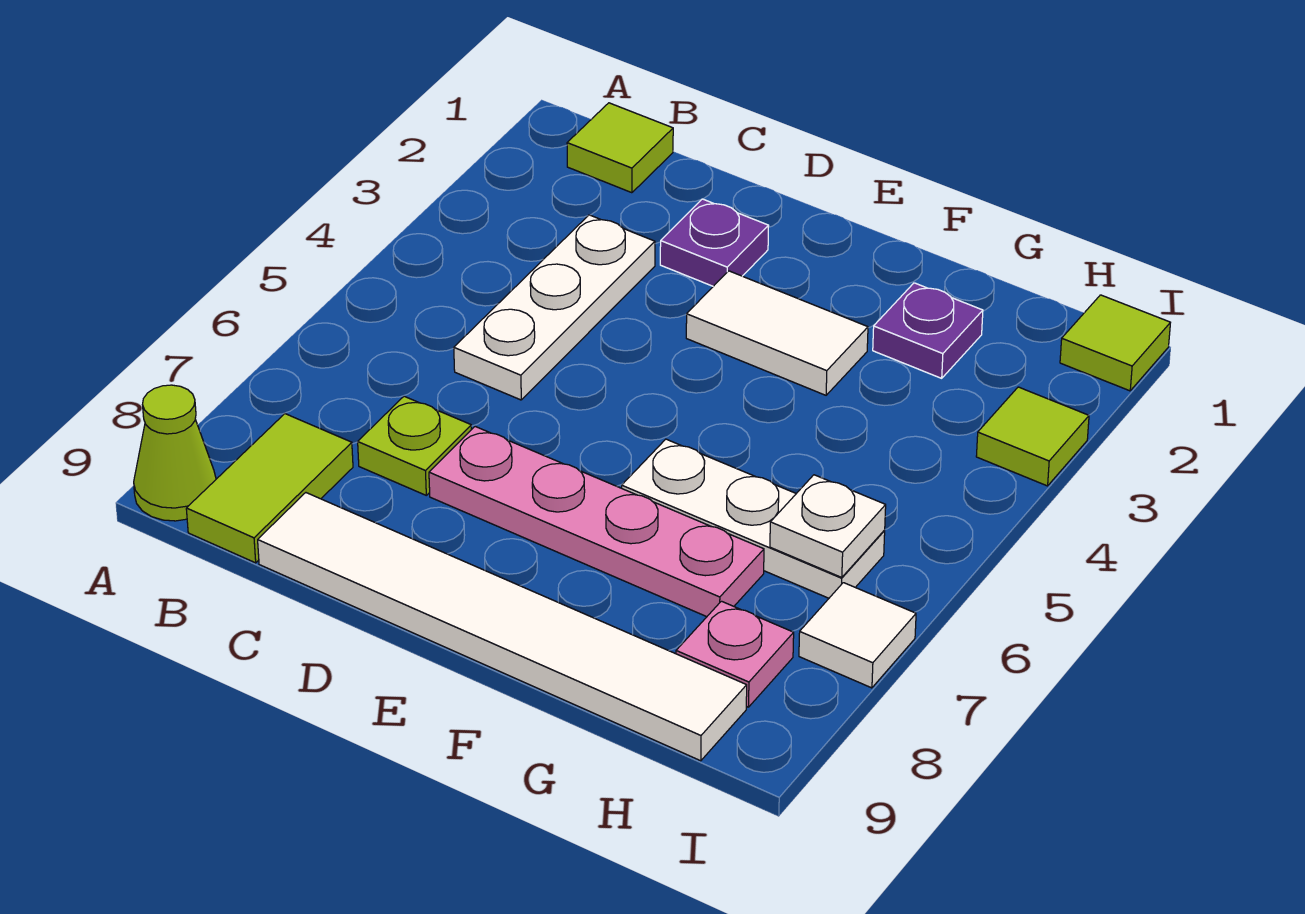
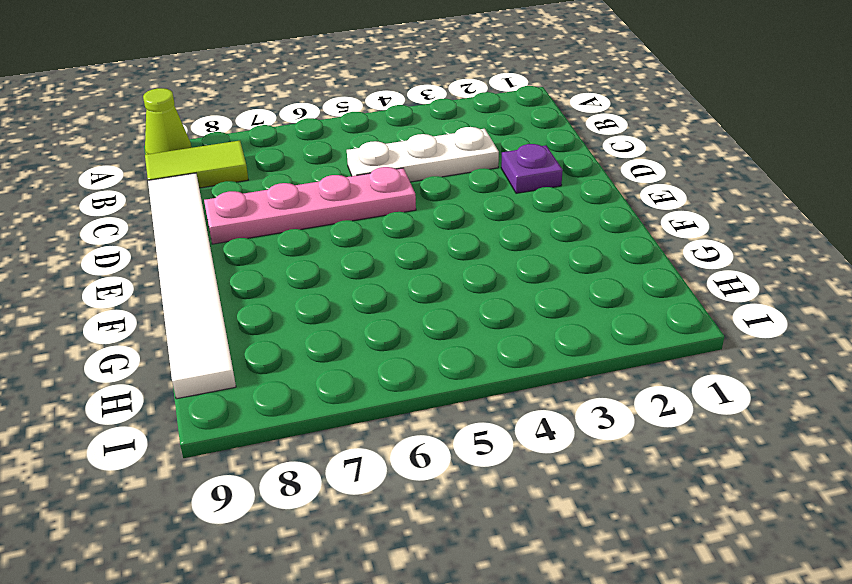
pink plate D5:D8 level 1 -> pink plate D7:G7 level 1
none -> lime tile B1 level 1
none -> lime plate C7 level 1
none -> white tile E3:F3 level 1

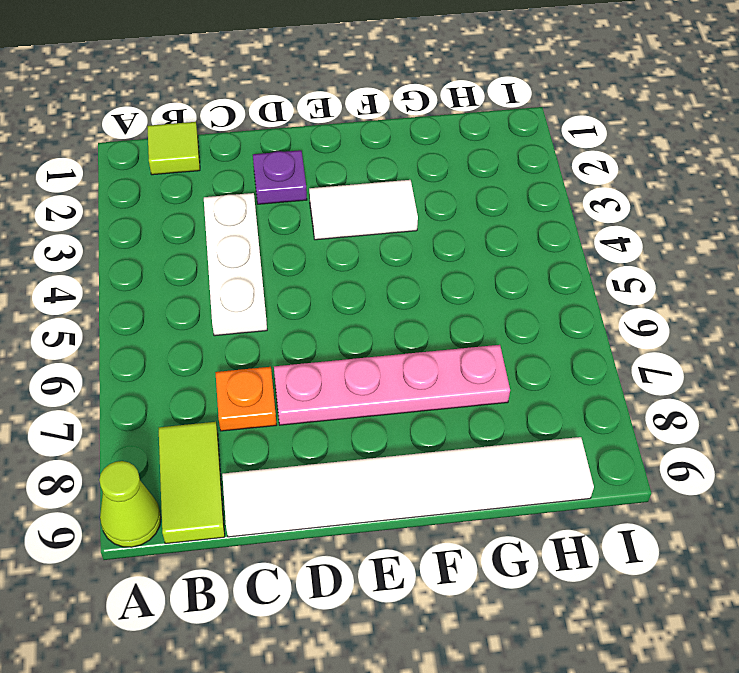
orange plate C7 level 1 -> lime plate C7 level 1
none -> white plate F6:H6 level 1
none -> purple plate G2 level 1
none -> pink plate H8 level 1

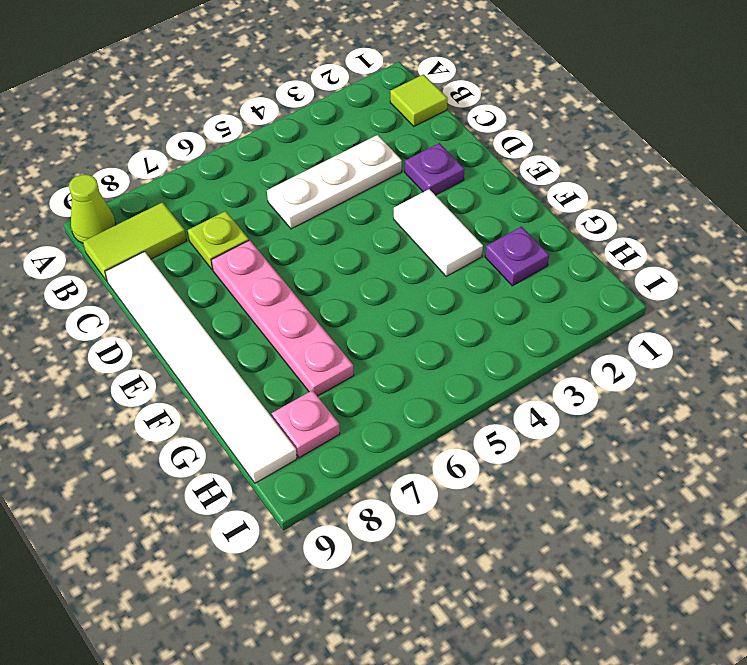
none -> white plate F6:H6 level 1
none -> lime tile I1 level 1
none -> lime tile I3 level 1

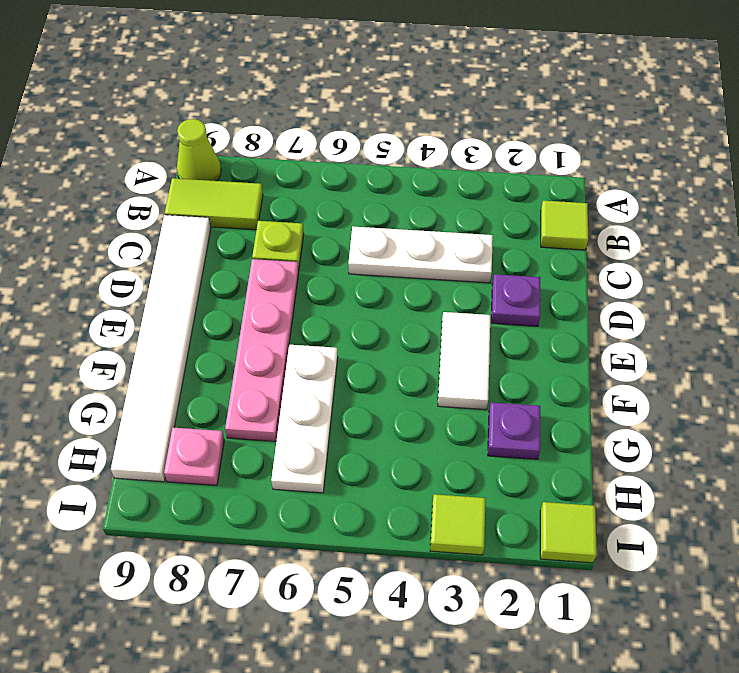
none -> white tile I7 level 1
none -> white plate H6 level 2

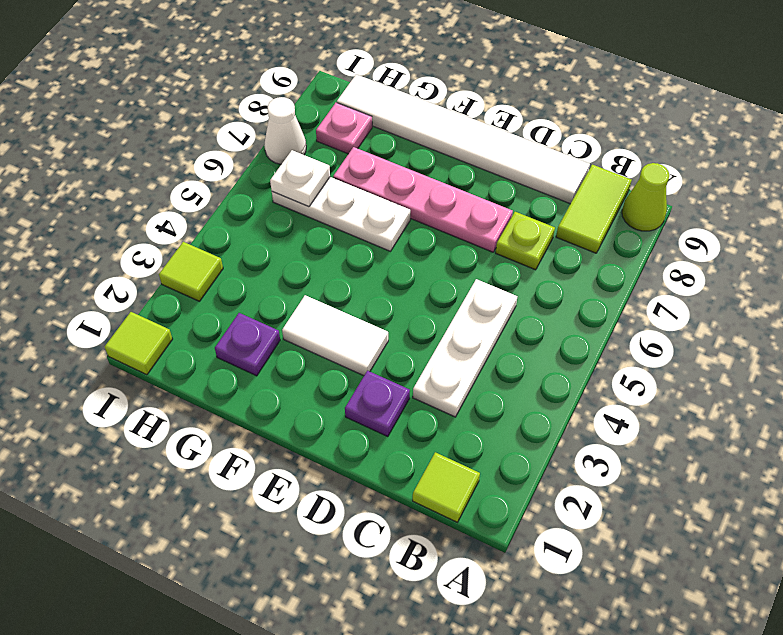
white cone I7 level 1 -> white tile I7 level 1

